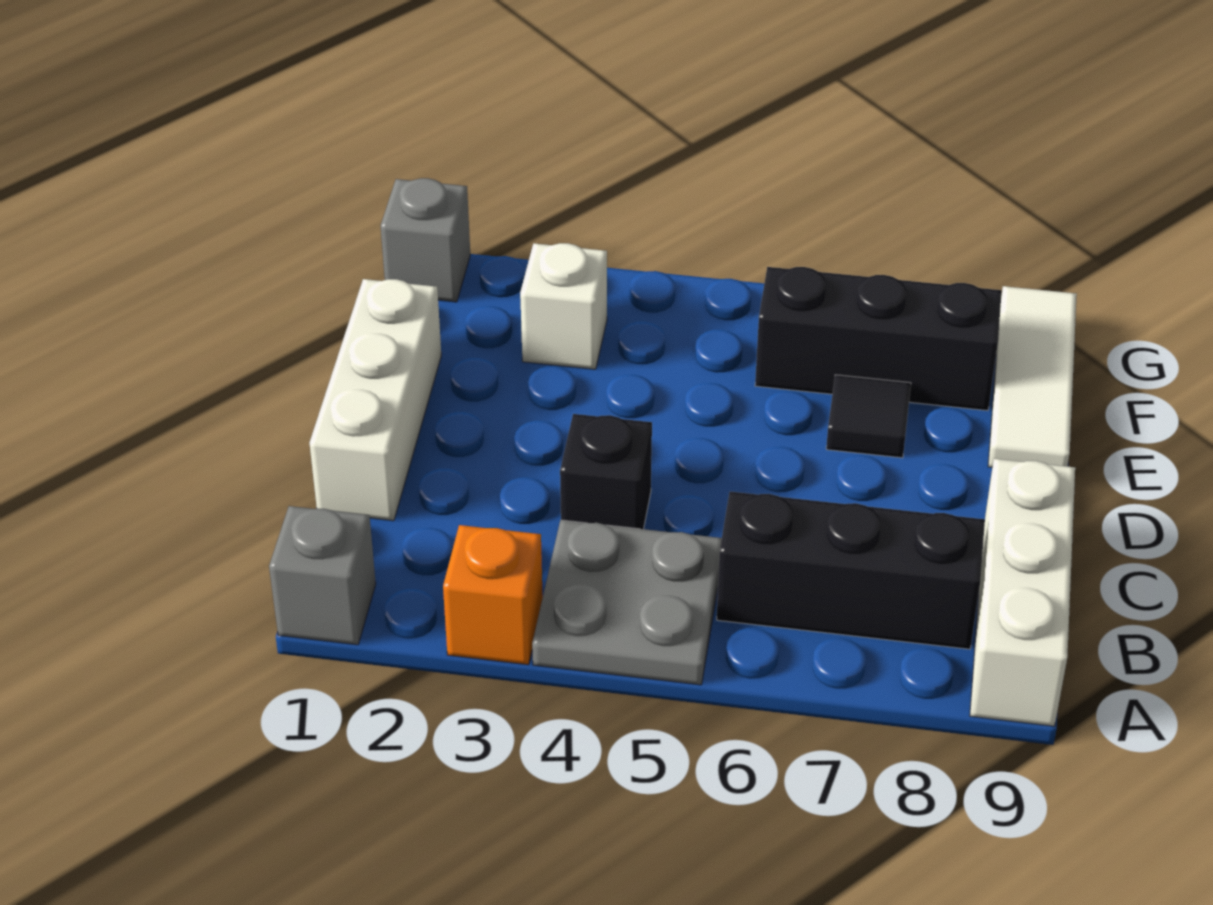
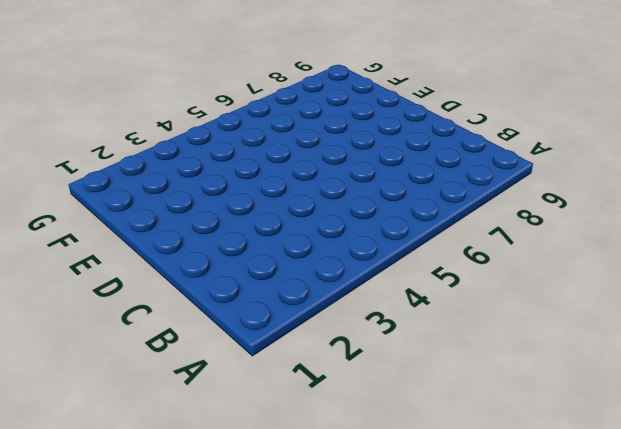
none -> grey brick A1 level 1
none -> orange brick A3 level 1
none -> grey plate A4:B5 level 1

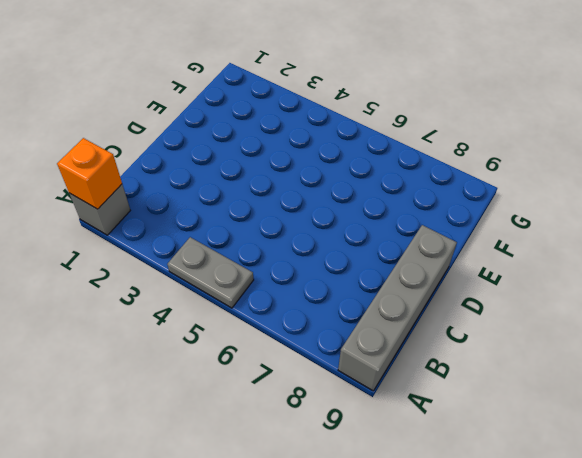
orange brick A1 level 2 -> orange brick A3 level 1
grey plate A4:A5 level 1 -> grey plate A4:B5 level 1
grey brick A9:D9 level 1 -> white brick A9:C9 level 1
none -> black brick B6:B8 level 1
none -> white brick C1:E1 level 1
none -> black brick C4 level 1

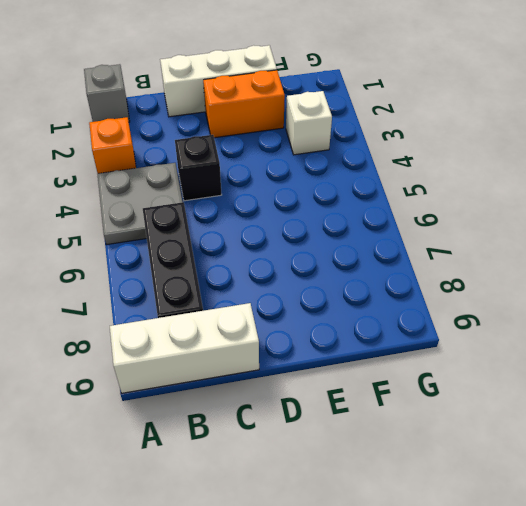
orange brick D2:E2 level 1 -> none
none -> black tile E7 level 1
none -> white tile E9:G9 level 1
none -> black brick F6:F8 level 1

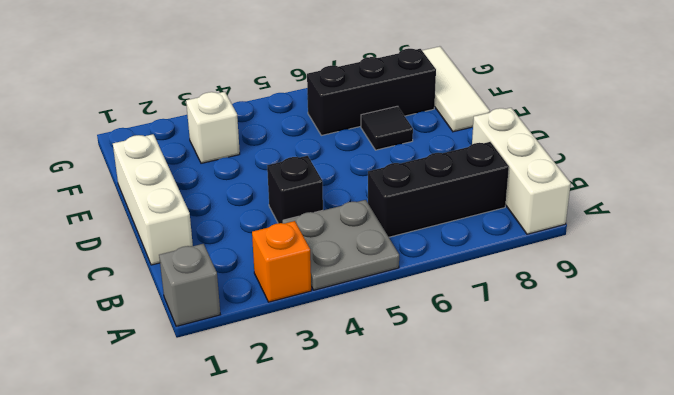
none -> grey brick G1 level 1

